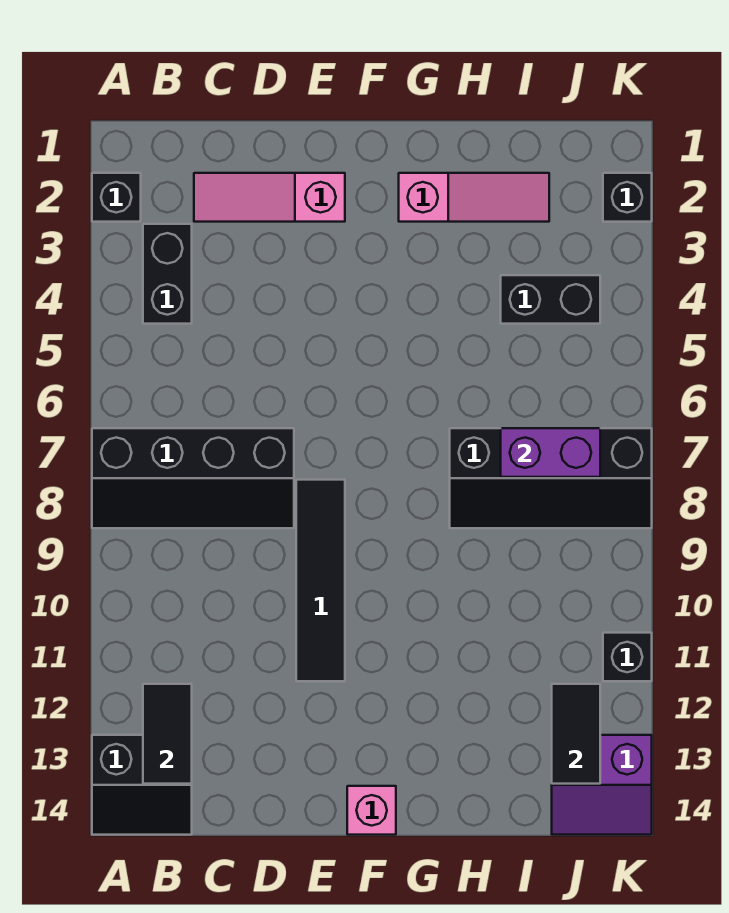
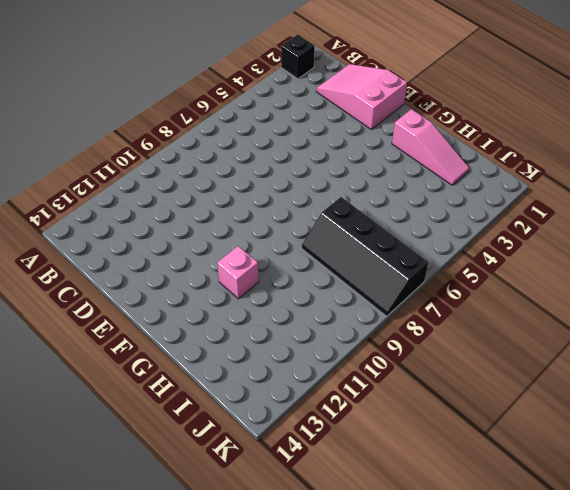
pink slope C1:E2 level 1 top E -> pink slope C2:E2 level 1 top E
pink brick G11 level 1 -> pink brick F14 level 1
none -> black slope A7:D8 level 1 top 7
none -> black slope A13:B14 level 1 top 13
none -> black brick B3:B4 level 1

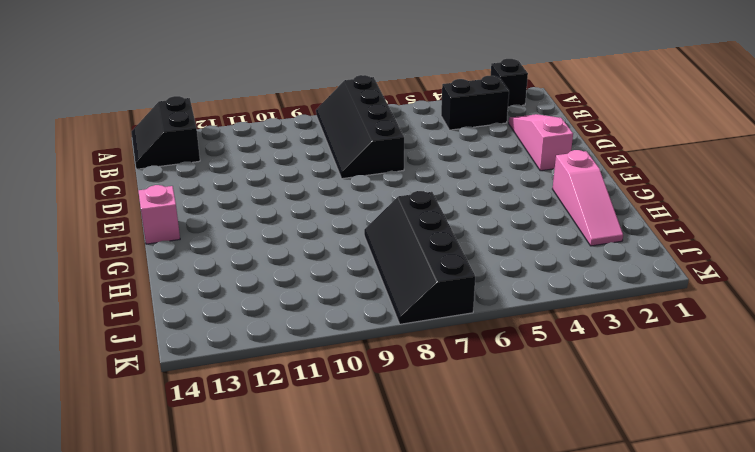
none -> black tile E8:E11 level 1
none -> black brick I4:J4 level 1
none -> purple slope J13:K14 level 1 top 13

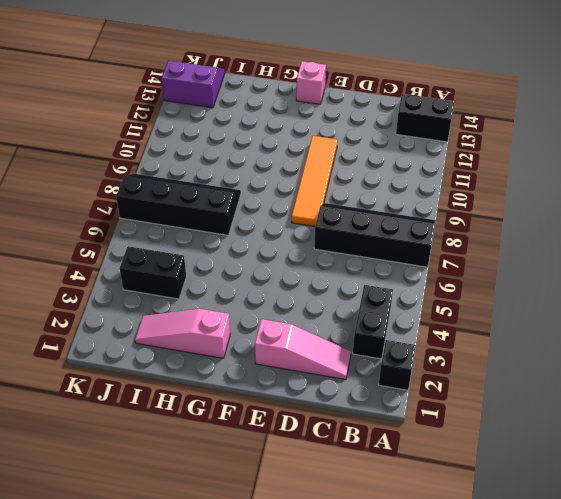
orange tile E8:E11 level 1 -> black tile E8:E11 level 1
none -> black brick K2 level 1
none -> black brick K11 level 1
none -> black tile B12:B13 level 2

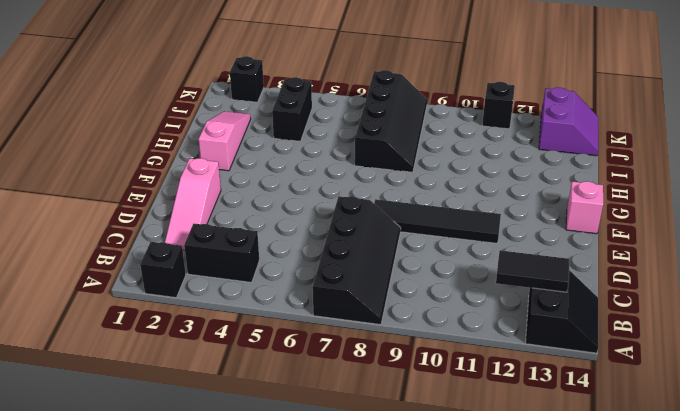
none -> purple brick I7:J7 level 2
none -> black tile J12:J13 level 2

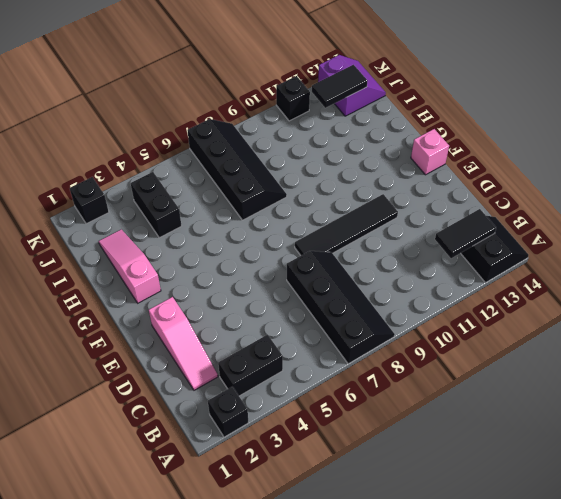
none -> purple brick I7:J7 level 2

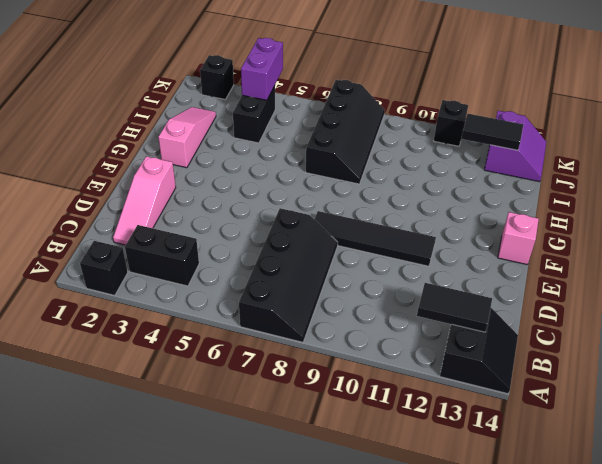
purple brick J4:K4 level 2 -> purple brick I7:J7 level 2

